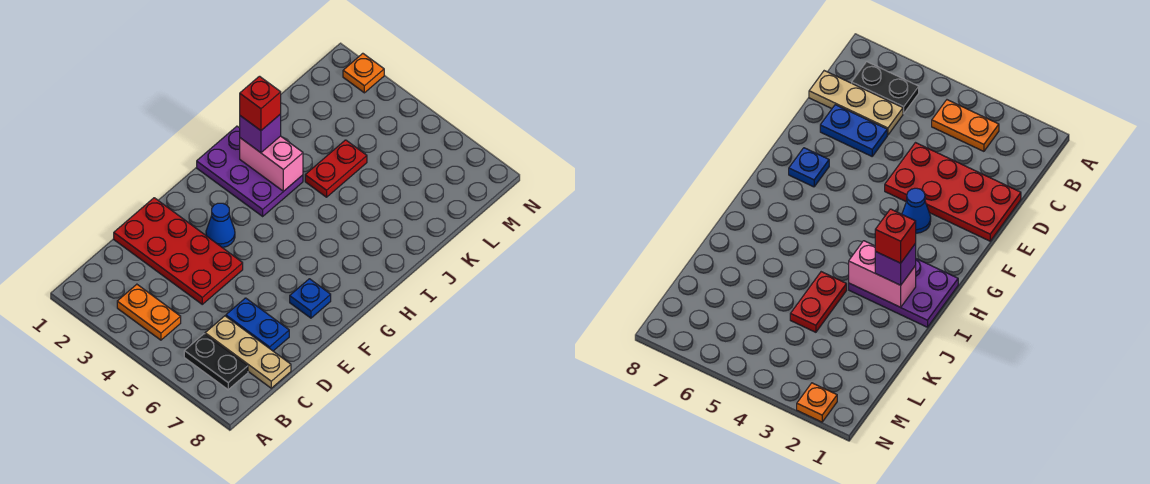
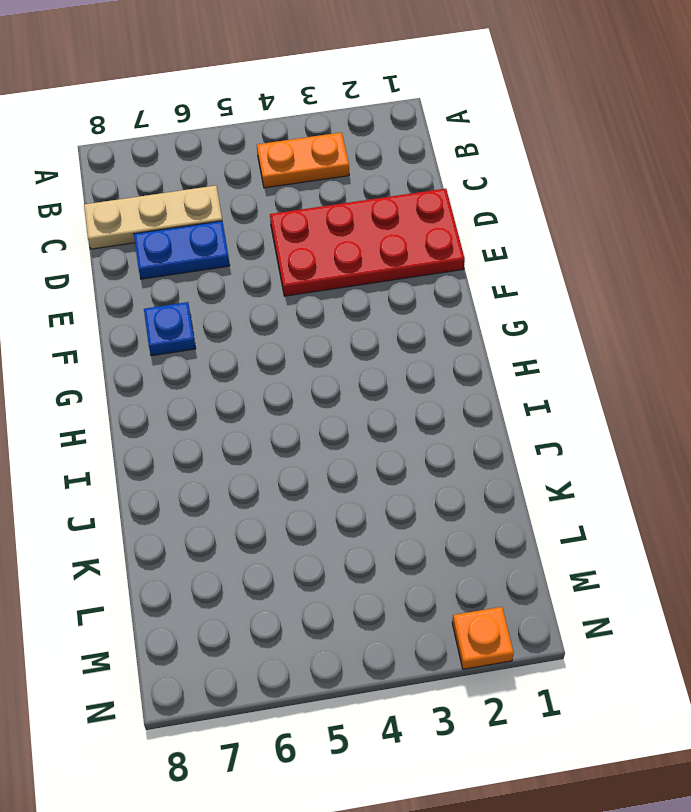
none -> black plate B6:B7 level 1
none -> blue cone F3 level 1
none -> purple plate H1:I3 level 1

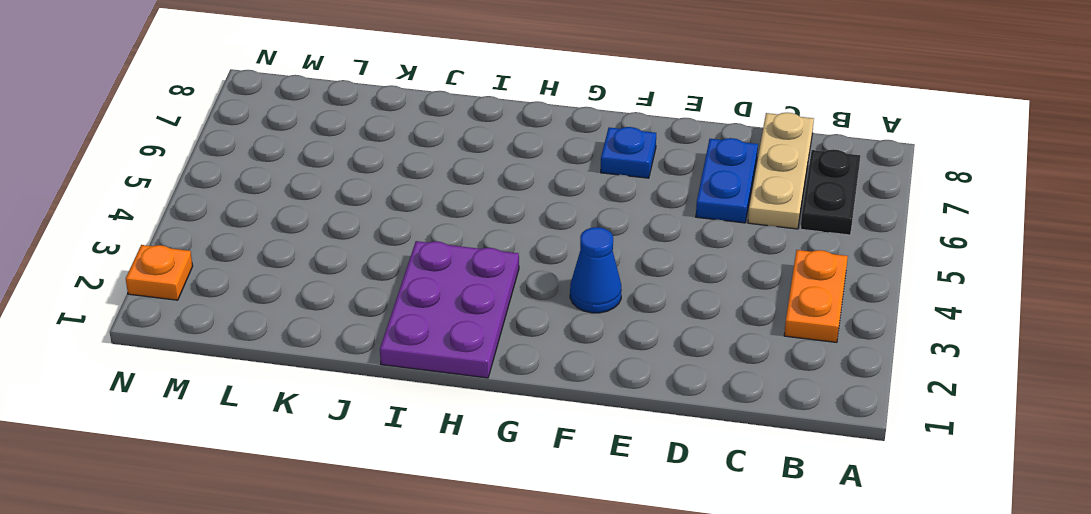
none -> red plate D1:E4 level 1
none -> red plate J4:K4 level 1
none -> pink brick I2:I3 level 2

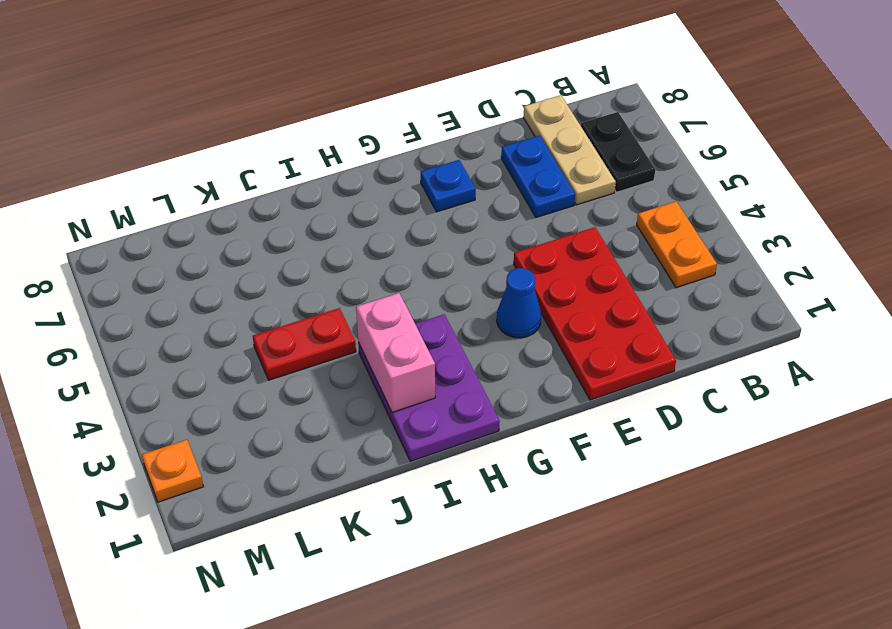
none -> purple brick I2 level 3
none -> red brick I2 level 4

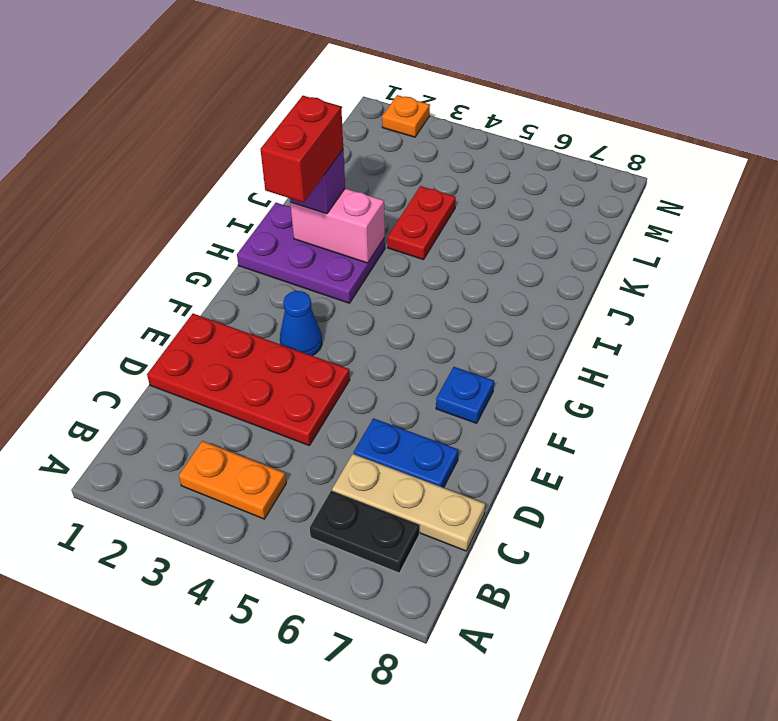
red brick H2:I2 level 4 -> red brick I2 level 4

